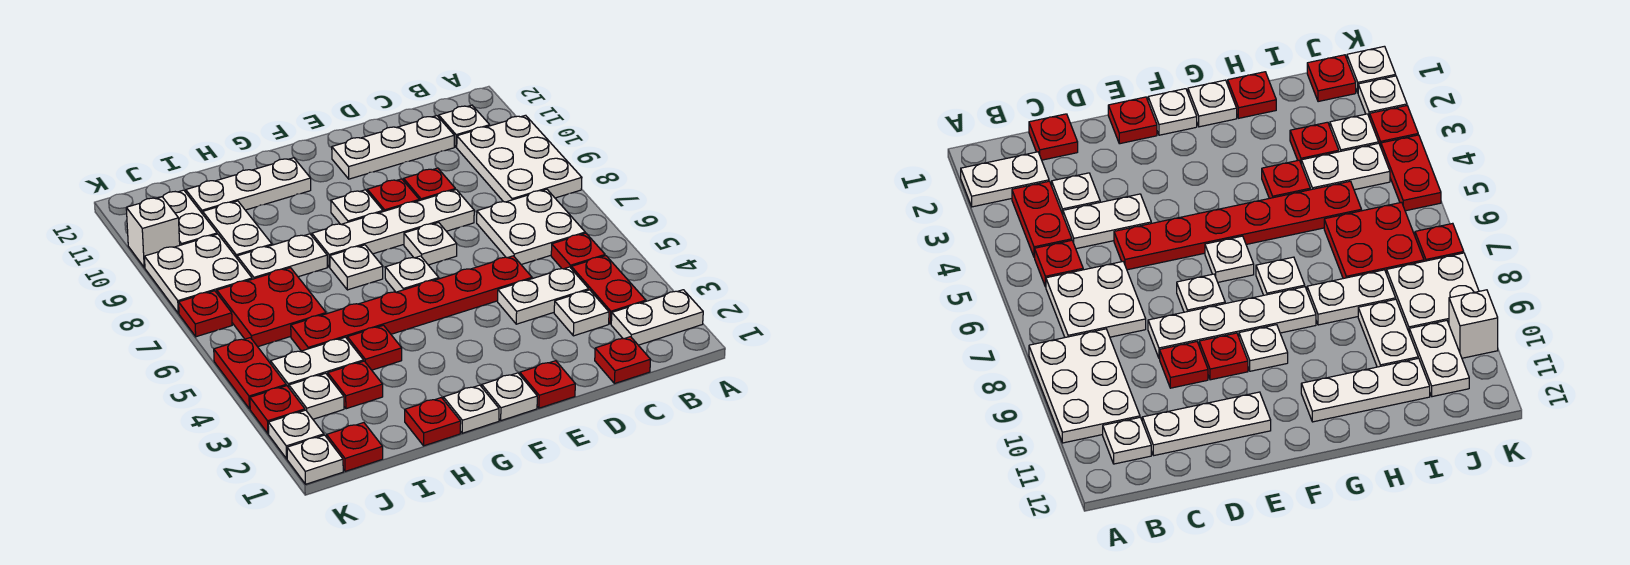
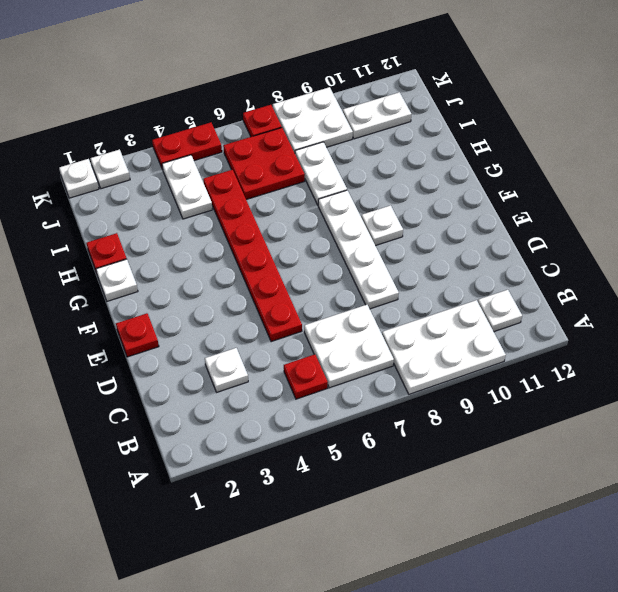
none -> white plate A2:B2 level 1
none -> red plate B3:B4 level 1
none -> red plate C1 level 1
none -> white plate C4:D4 level 1

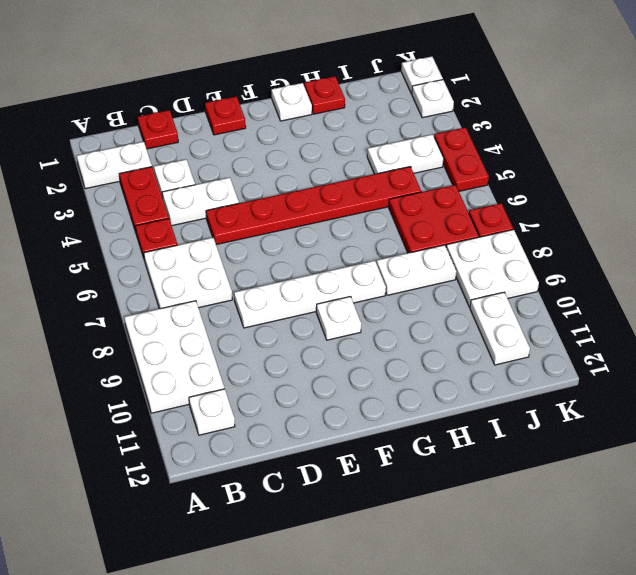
none -> white plate C11:E11 level 1
none -> red plate D9 level 1
none -> white plate E7 level 1
none -> red plate E9 level 1

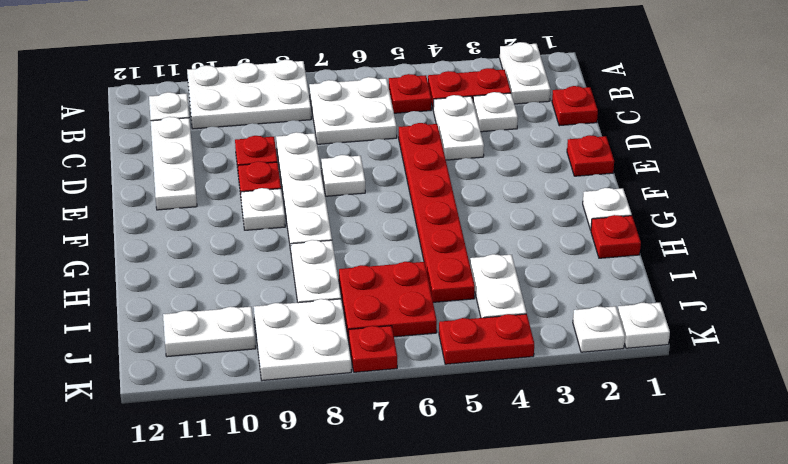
none -> white plate F1 level 1
none -> white plate F6 level 1
none -> white plate G7 level 1
none -> white plate G11:I11 level 1

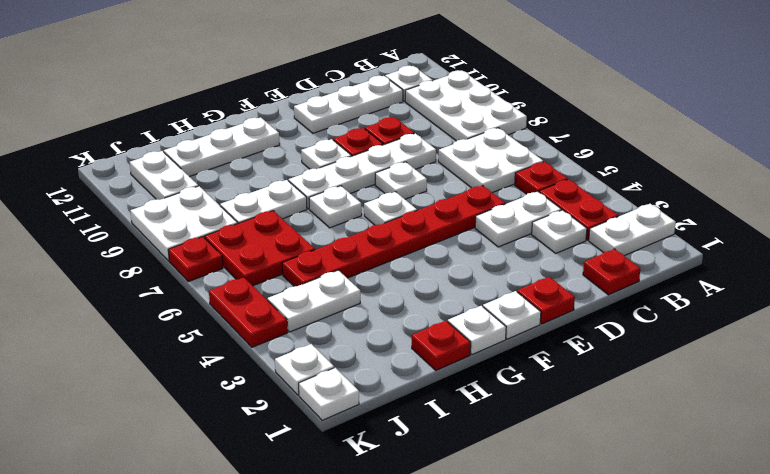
none -> red plate H4 level 1
none -> red plate I3 level 1
none -> white plate I9:I10 level 1
none -> red plate J1 level 1

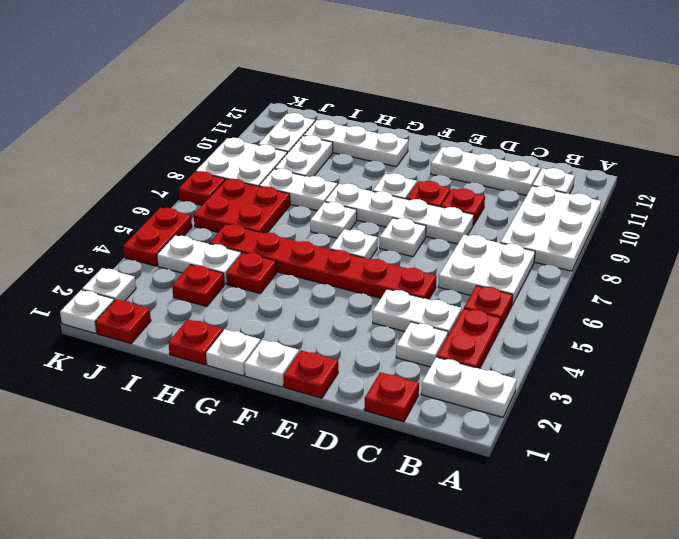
none -> white plate J3 level 1
none -> red plate K3 level 1
none -> white brick K10 level 1

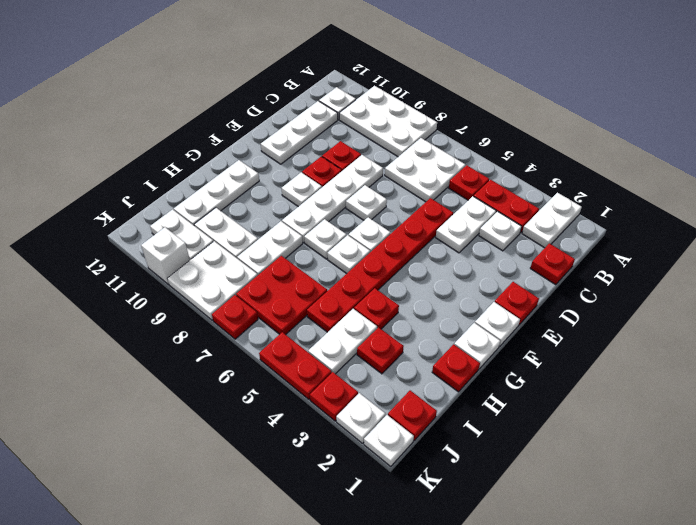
white plate G6 level 1 -> white plate J3 level 1

